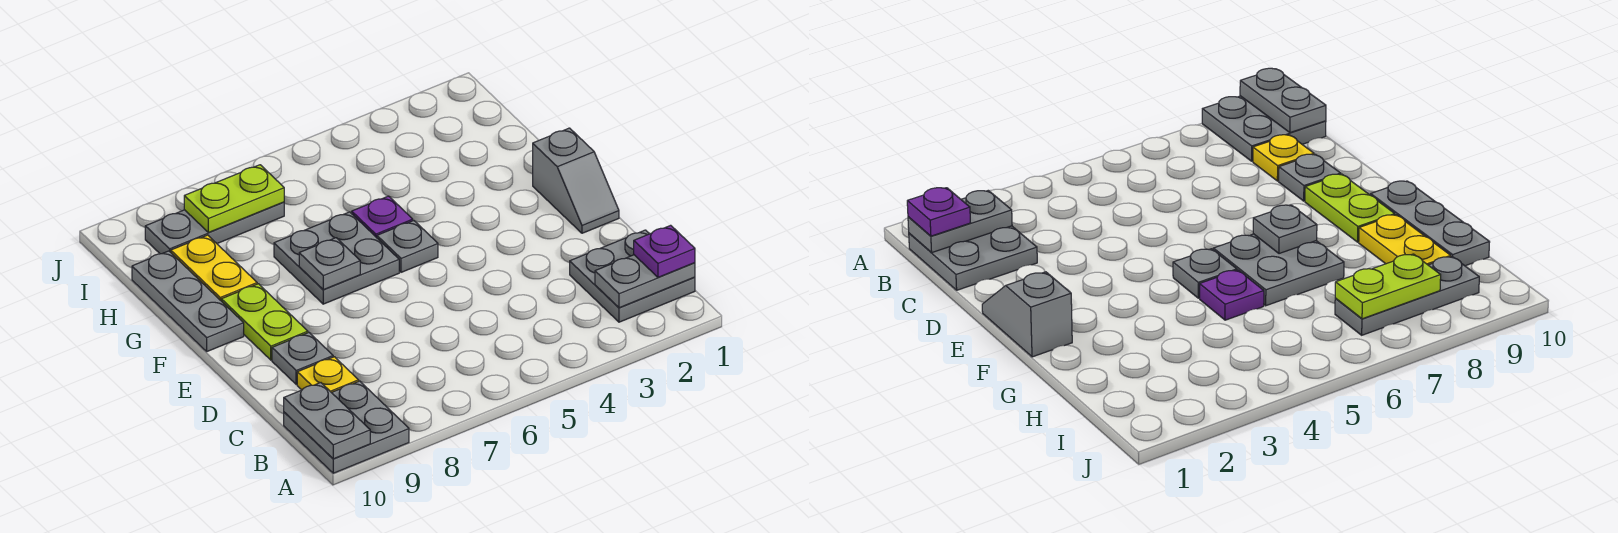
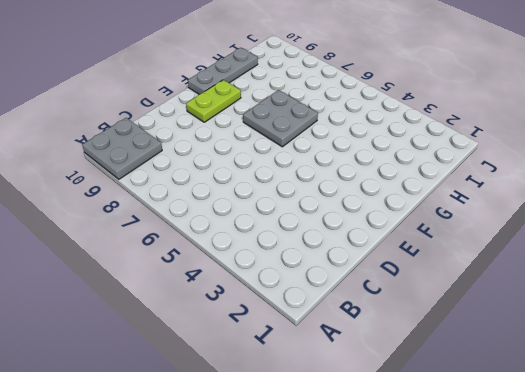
none -> grey plate B1:C2 level 1
none -> yellow plate C9 level 1
none -> grey plate D9 level 1

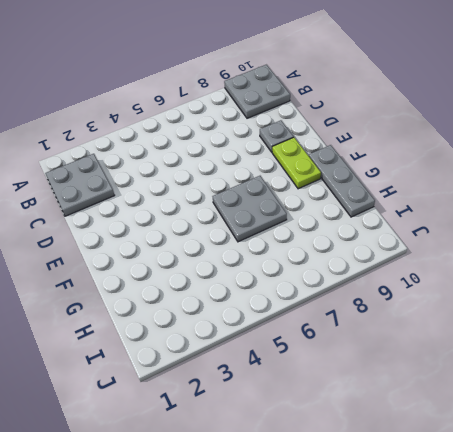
none -> yellow plate C9 level 1
none -> grey slope E1:F1 level 1 top F
none -> grey plate F5 level 1

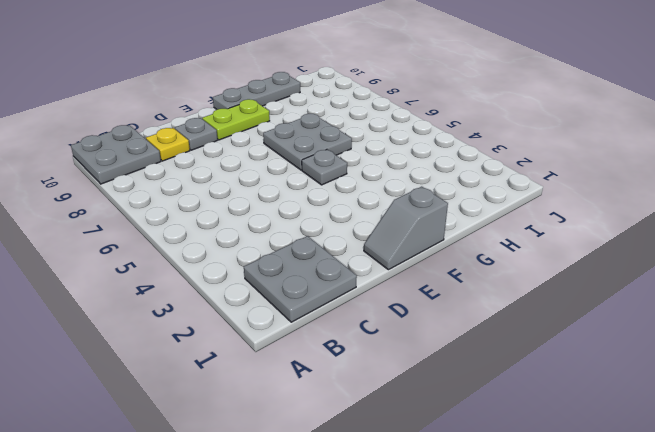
none -> purple plate G5 level 1
none -> yellow plate G9:H9 level 1
none -> grey plate I7:I9 level 1

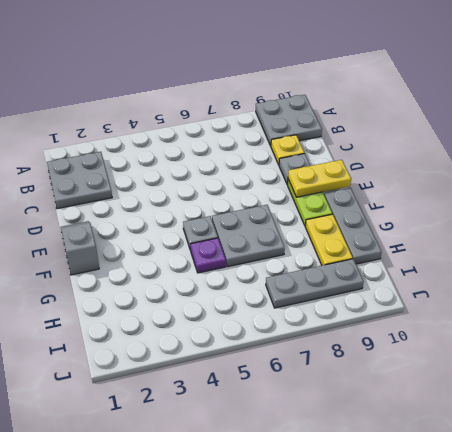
yellow plate E9:E10 level 2 -> none
none -> grey plate A10:B10 level 2
none -> grey plate B1:B2 level 2
none -> grey plate F7 level 2

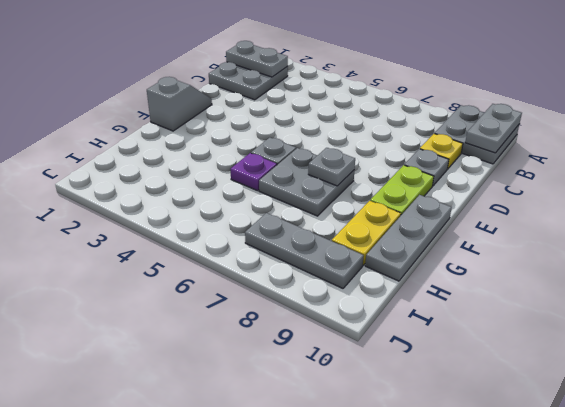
none -> lime plate I7:I8 level 2
none -> purple plate B1 level 3

